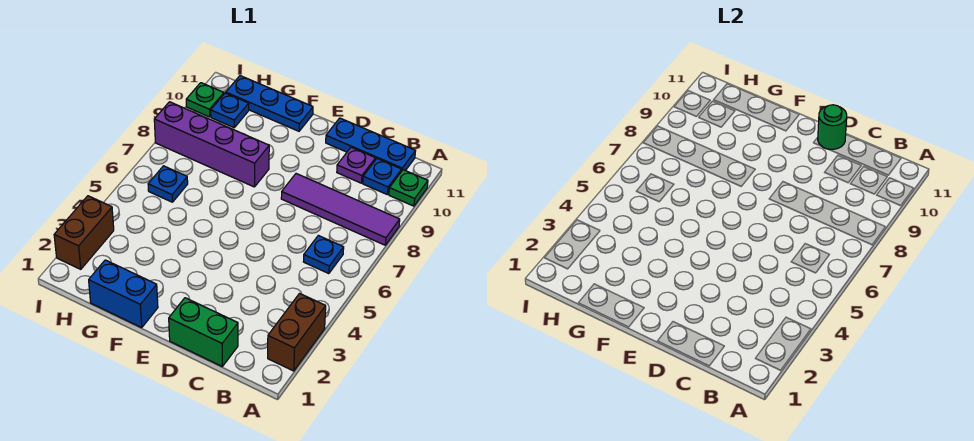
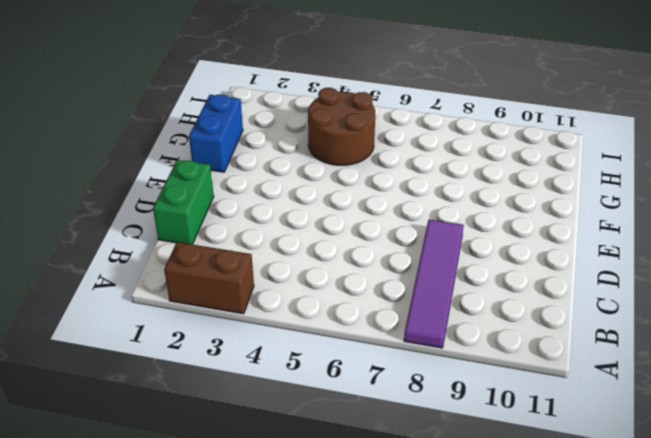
brown round brick G4:H5 level 1 -> none
none -> green plate A10 level 1
none -> blue plate B6 level 1
none -> blue plate B10 level 1

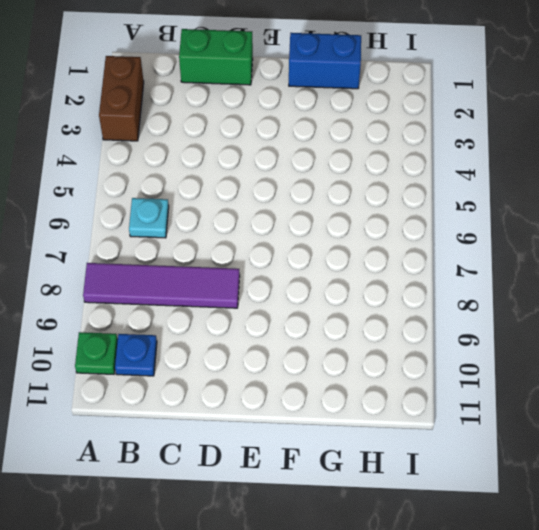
cyan plate B6 level 1 -> blue plate B6 level 1
none -> blue plate B11:D11 level 1
none -> purple plate C10 level 1
none -> purple brick F8:I8 level 1

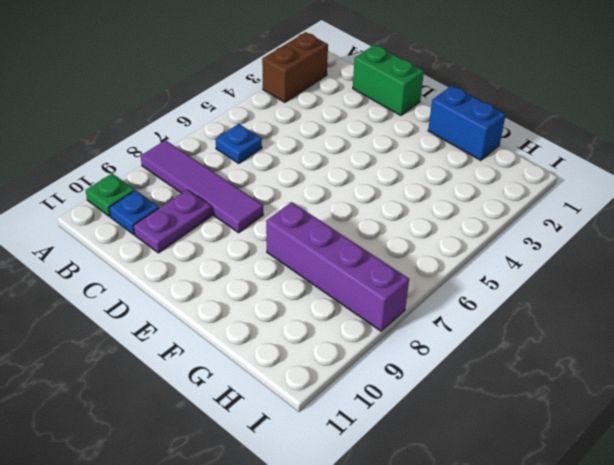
purple plate C9:C10 level 1 -> purple plate C10 level 1
none -> blue plate B11:D11 level 1
none -> blue plate F11:H11 level 1
none -> blue plate H6 level 1

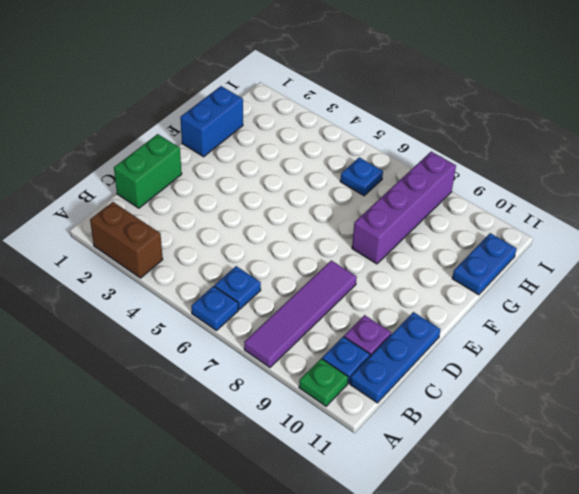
blue plate A6 level 1 -> blue plate H10 level 1
blue plate G11:H11 level 1 -> blue plate F11:H11 level 1
none -> brown brick I2:I3 level 1
none -> green plate I10 level 1
none -> green round brick D11 level 2

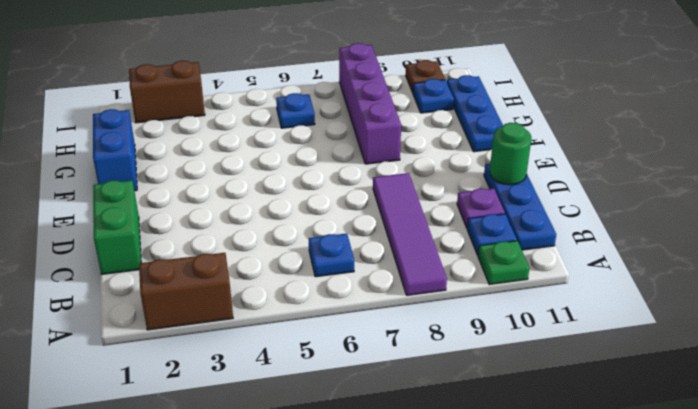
brown plate I10 level 1 -> green plate I10 level 1

